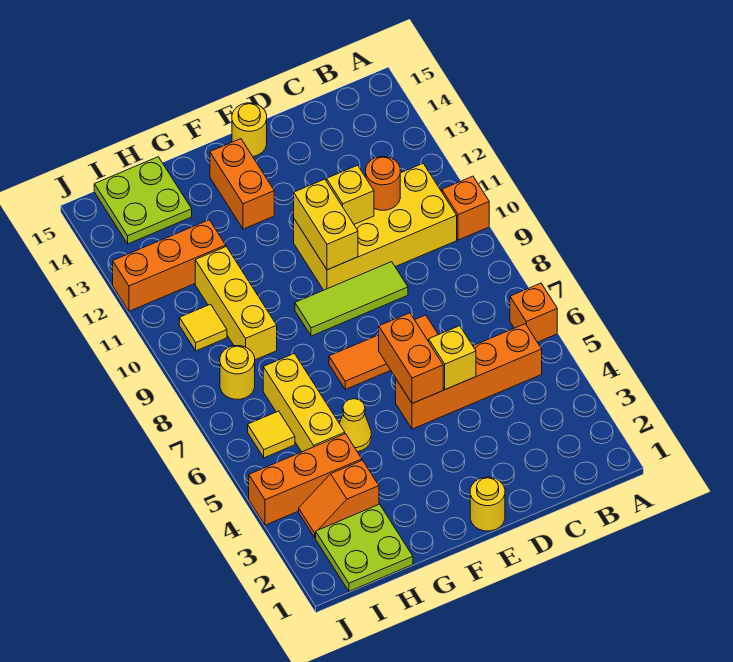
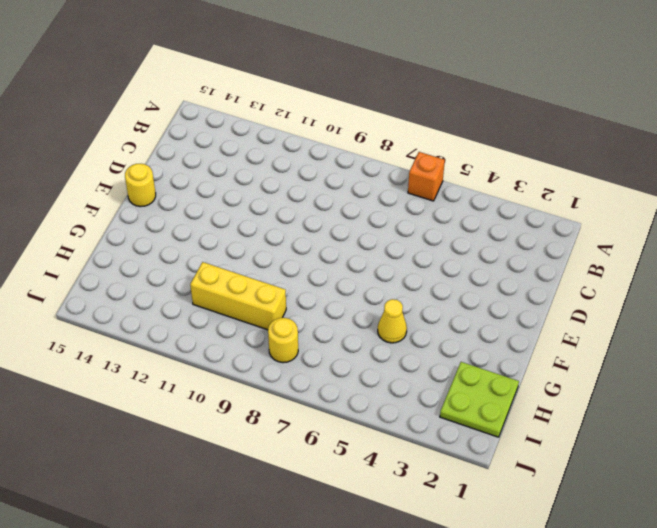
none -> orange brick A10 level 1
none -> orange brick B5:E5 level 1
none -> yellow brick B10:E11 level 1

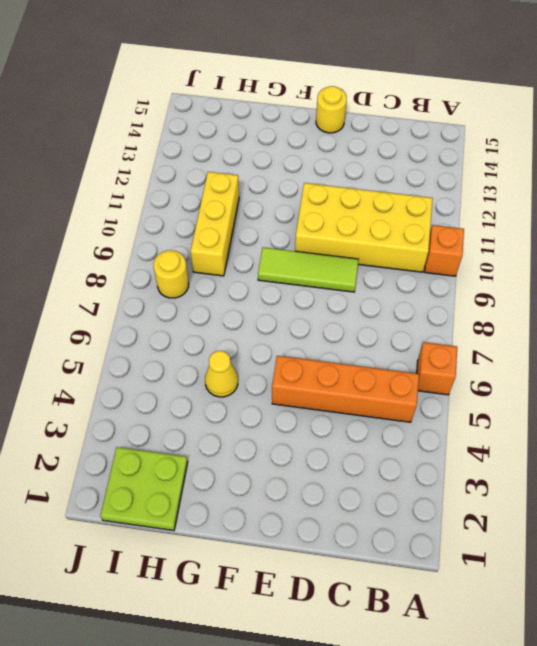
none -> orange tile D7:F7 level 1
none -> yellow round brick E1 level 1
none -> orange brick F13:F14 level 1

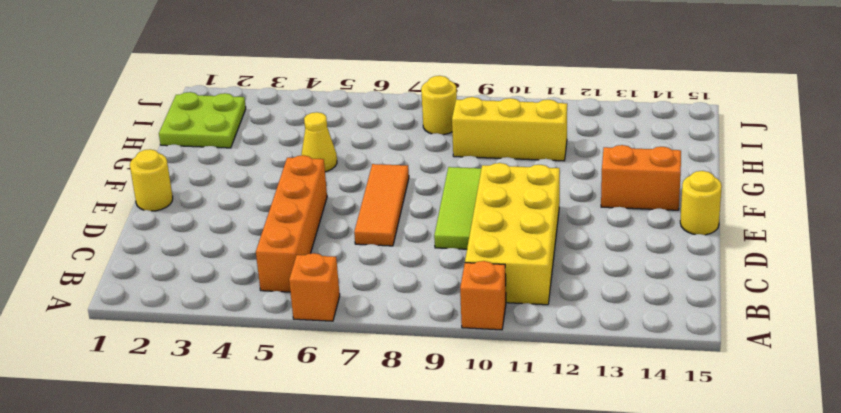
none -> orange slope H3:I3 level 1 top H
none -> orange brick H4:J4 level 1
none -> yellow brick H5:H7 level 1

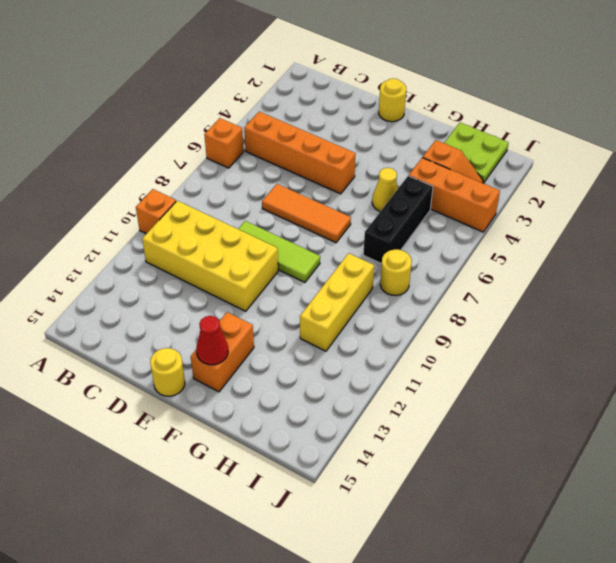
red cone F14 level 2 -> none
black brick H5:H7 level 1 -> yellow brick H5:H7 level 1
none -> orange brick H12:J12 level 1
none -> lime plate H14:I15 level 1
none -> yellow tile I6 level 1

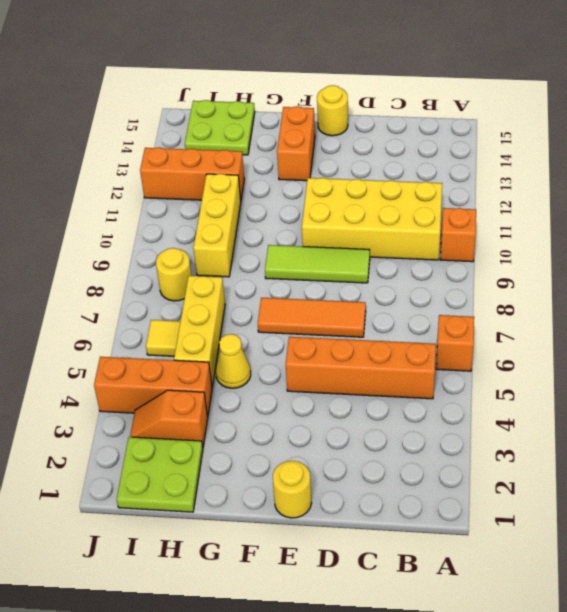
none -> yellow tile I10 level 1
none -> orange round brick C11 level 2
none -> yellow brick D5 level 2

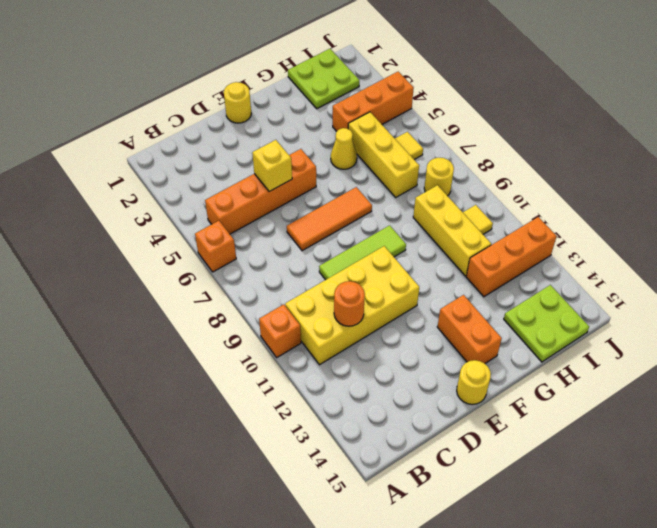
none -> orange slope H3:I3 level 1 top H
none -> yellow brick D11 level 2
none -> orange brick E5:E6 level 2

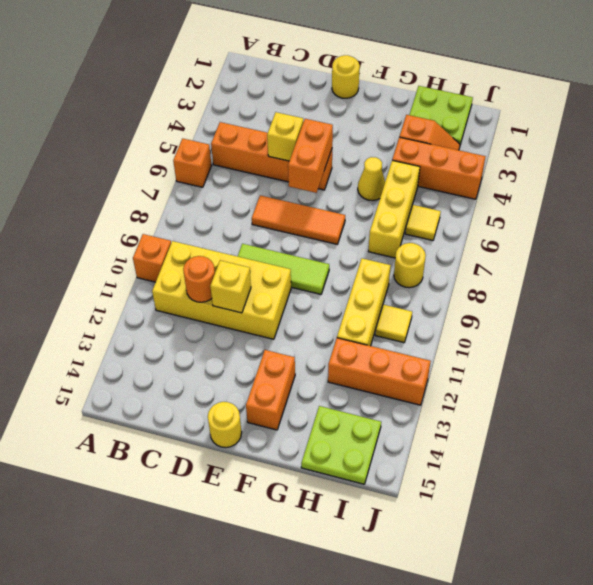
none -> yellow brick E10:E11 level 2

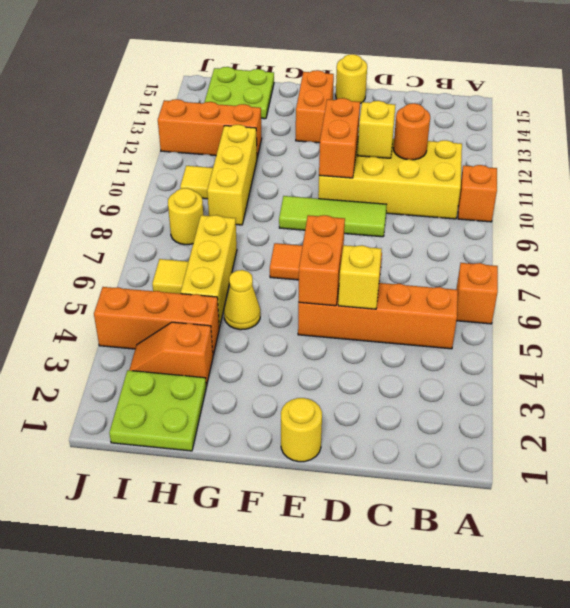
orange brick E10:E11 level 2 -> yellow brick E10:E11 level 2

